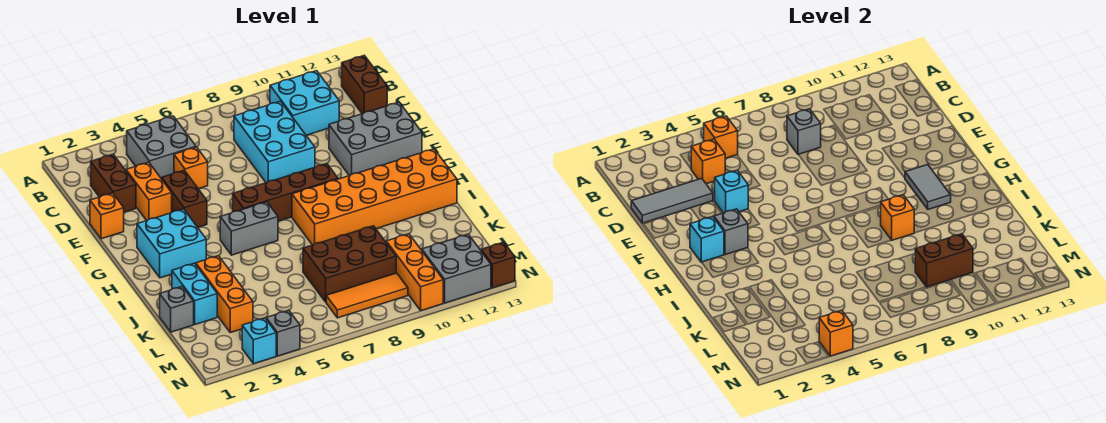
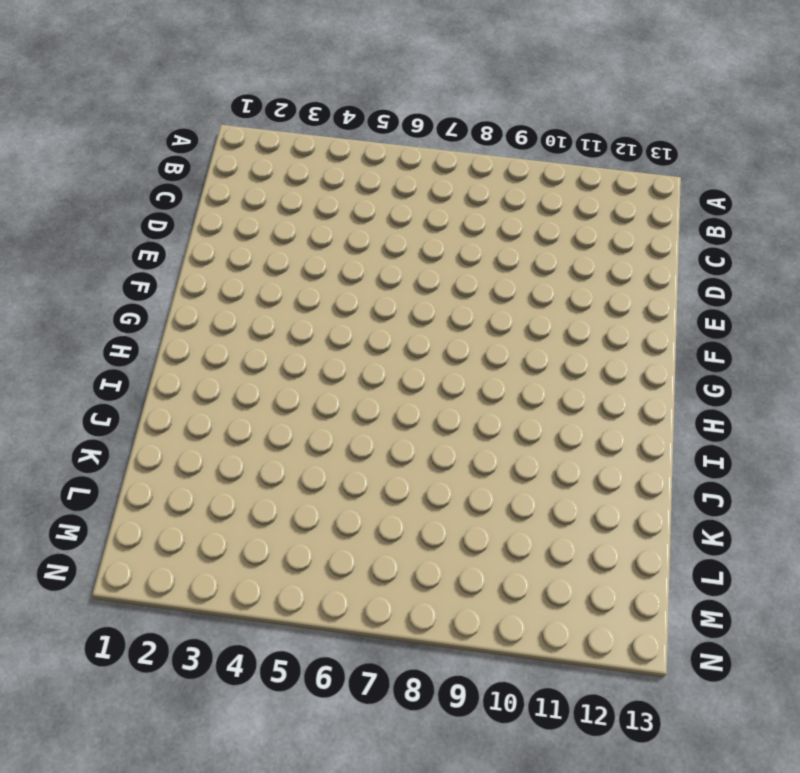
none -> grey brick B4:C5 level 1
none -> cyan brick B10:C11 level 1
none -> brown brick B13:C13 level 1
none -> brown brick C2:D2 level 1

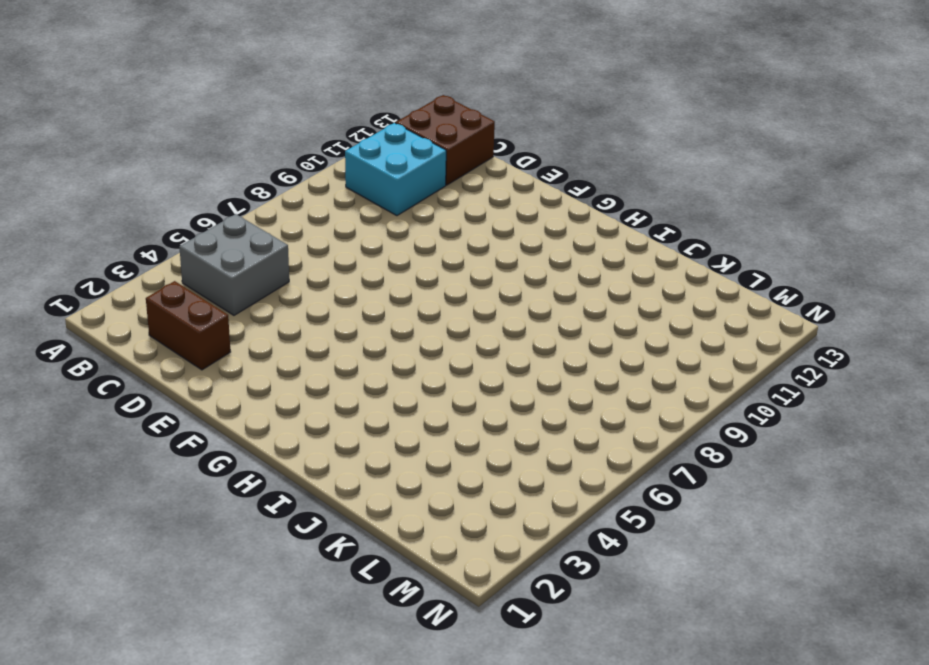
brown brick B12:C13 level 1 -> brown brick B13:C13 level 1
none -> cyan brick C8:E9 level 1
none -> orange brick D3:E3 level 1
none -> orange brick D5 level 1
none -> orange brick E1 level 1

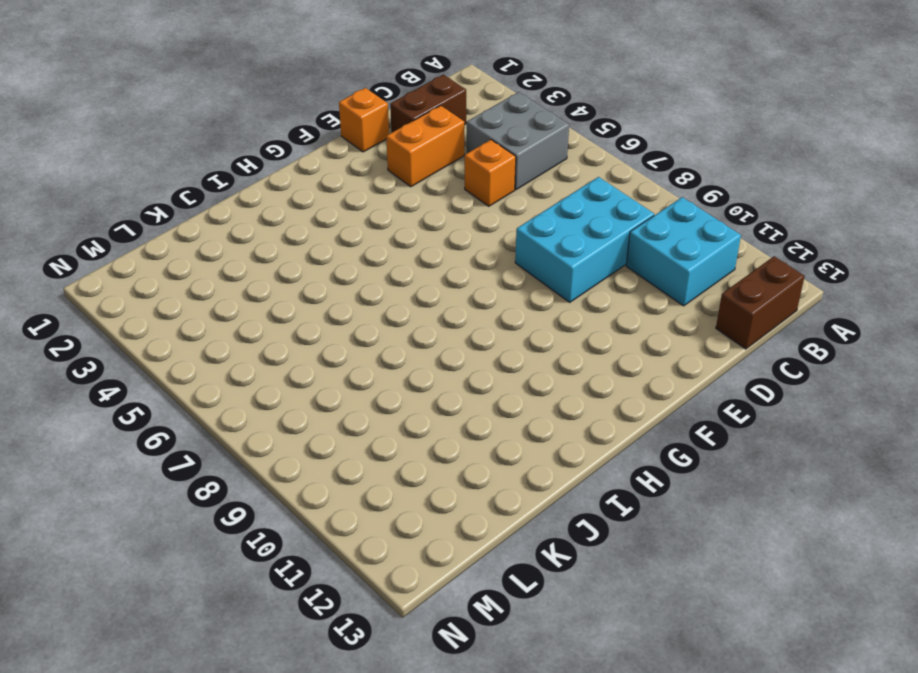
none -> brown brick E4:F4 level 1
none -> grey brick E11:F13 level 1
none -> cyan brick G2:H3 level 1
none -> brown brick G6:G9 level 1

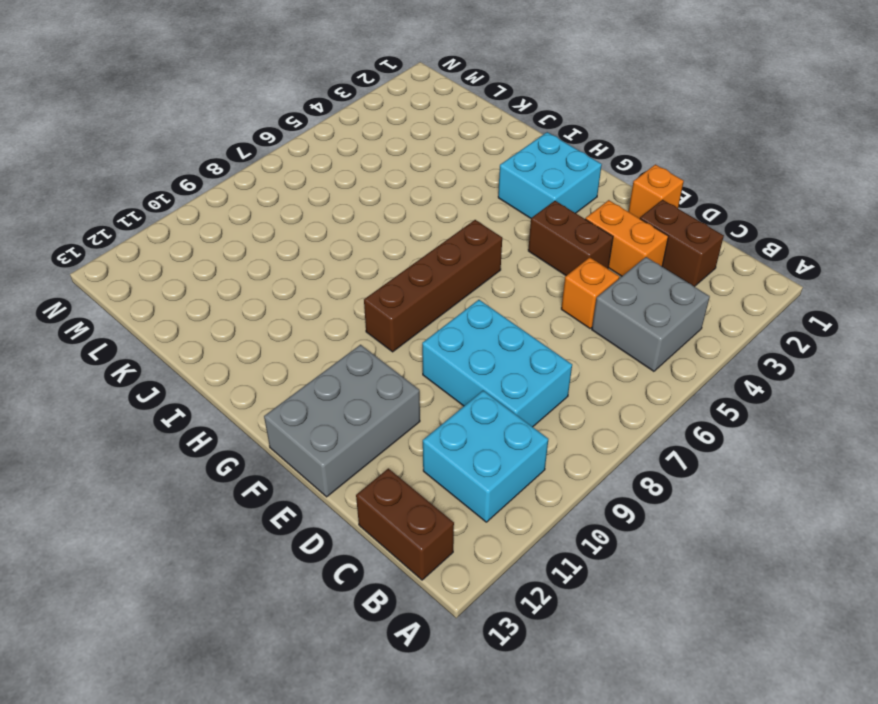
none -> grey brick H5:H6 level 1
none -> orange brick H8:I13 level 1
none -> cyan brick J2:K2 level 1
none -> orange brick J3:L3 level 1

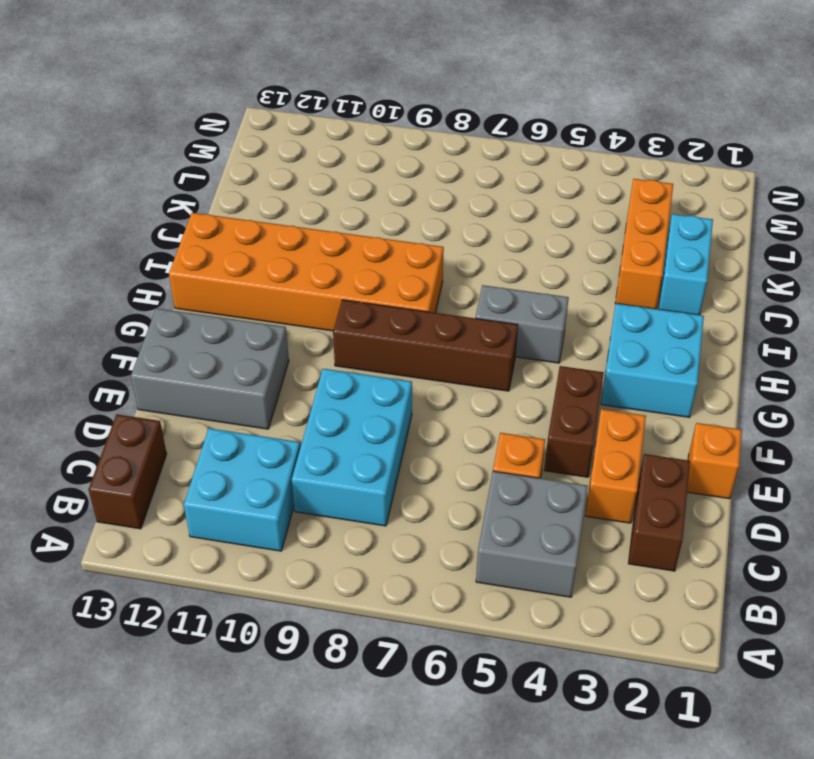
none -> grey brick K1 level 1
none -> brown brick K7:L9 level 1
none -> orange brick L10:N10 level 1
none -> orange tile M7:M9 level 1

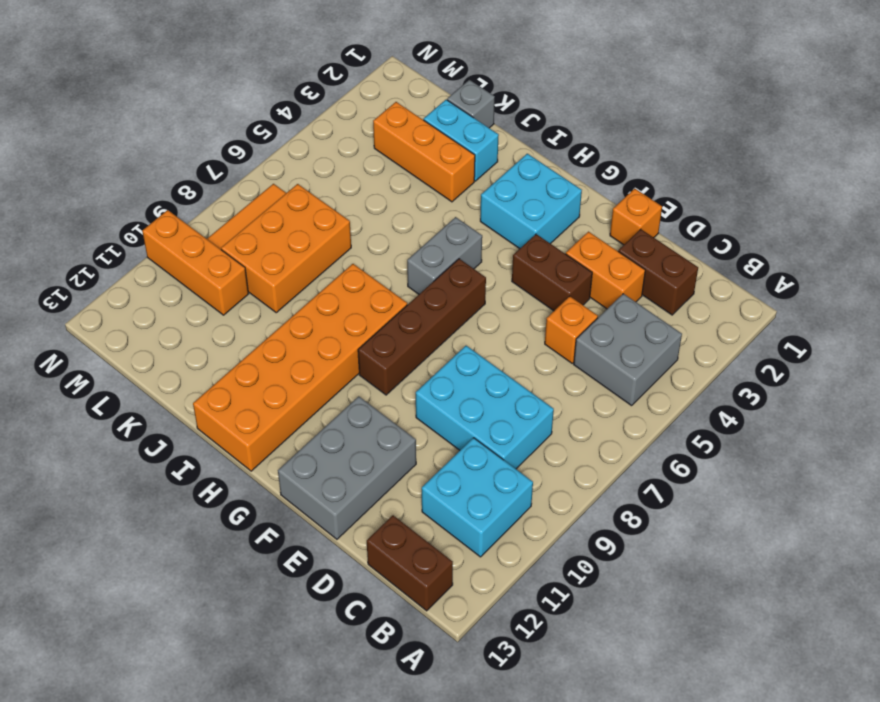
orange brick K7:L9 level 1 -> brown brick K7:L9 level 1
none -> grey brick M11:N12 level 1
none -> cyan brick N3 level 1
none -> grey brick N4 level 1
none -> brown brick N13 level 1

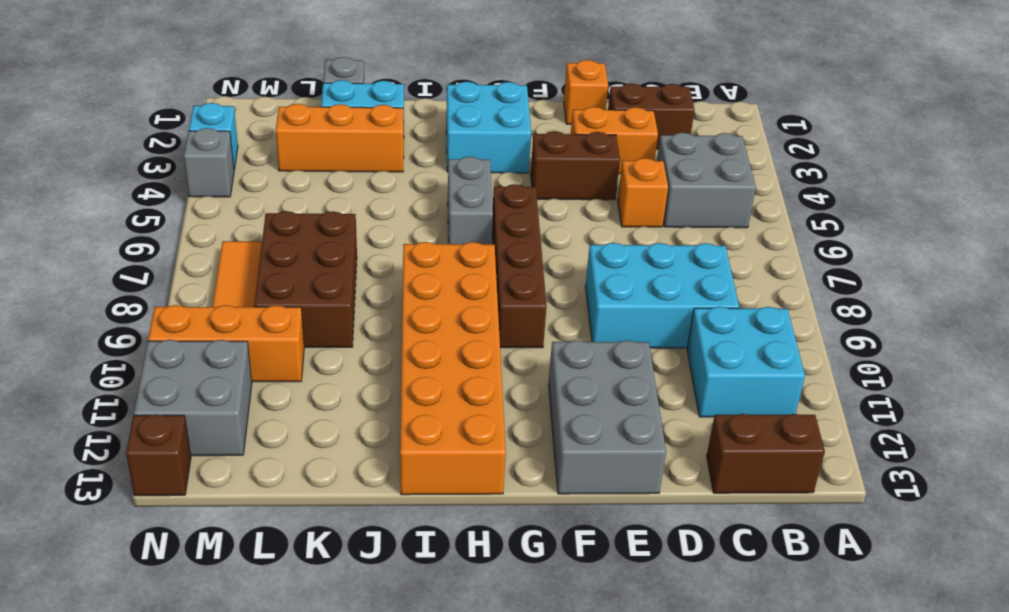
none -> orange brick B5 level 2
none -> orange brick C4 level 2
none -> grey brick C8 level 2
none -> grey tile D1:D3 level 2

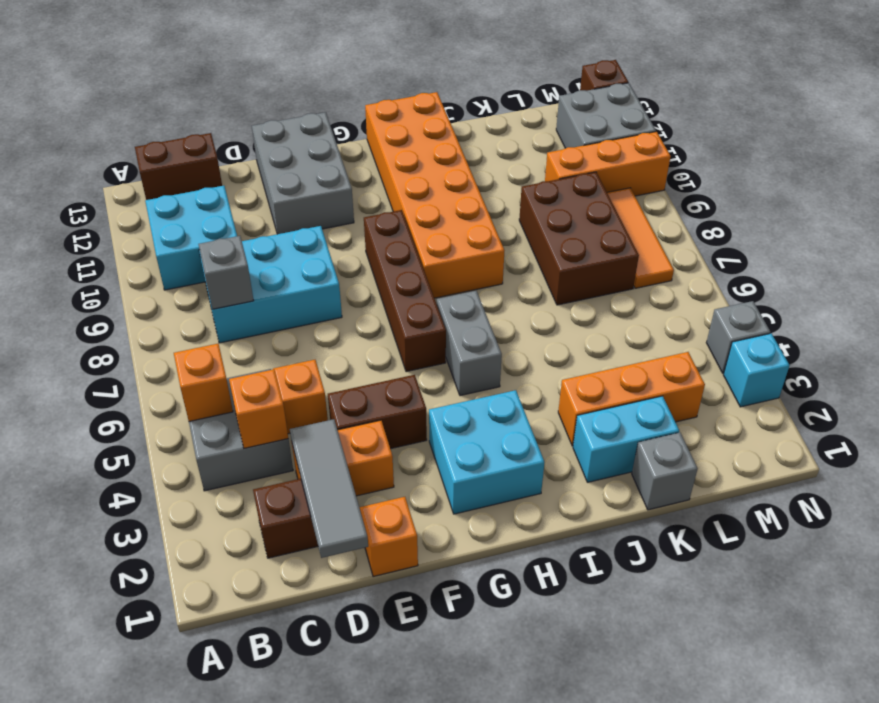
none -> cyan brick E4 level 2
none -> cyan brick G2 level 2
none -> grey brick G3 level 2
none -> grey tile G11:H11 level 2

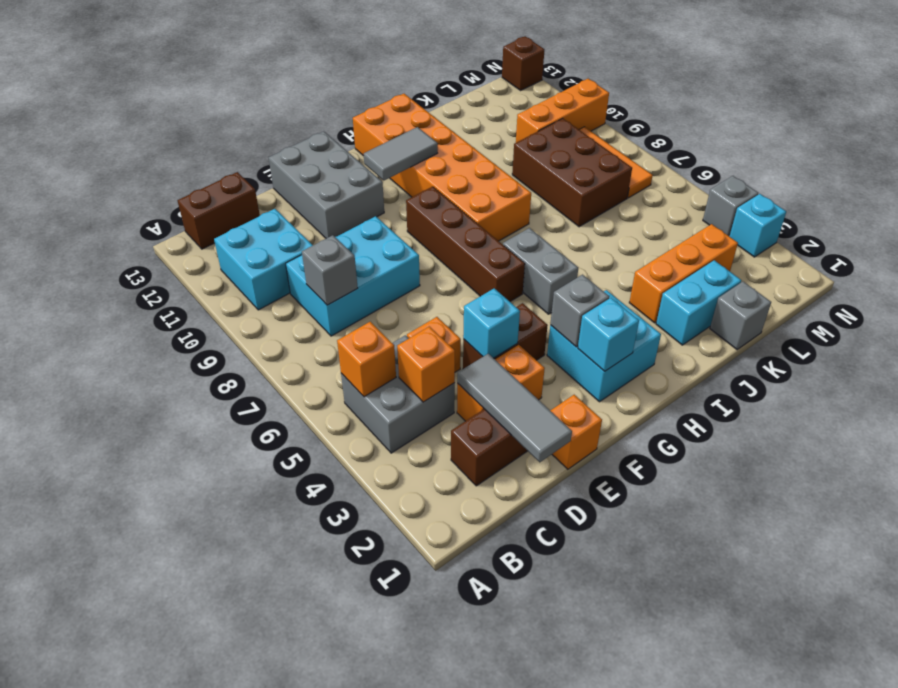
none -> grey brick M11:N12 level 1
none -> orange brick I9 level 2
none -> brown brick L9:L10 level 2
none -> orange brick N4 level 2

